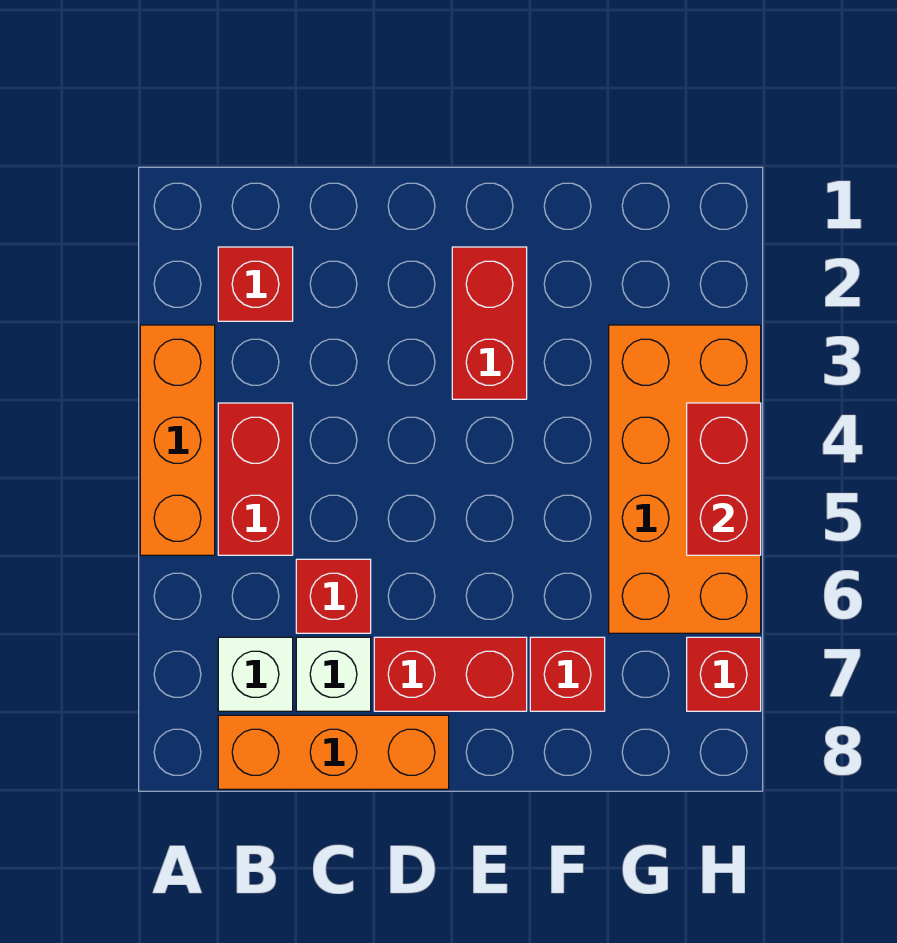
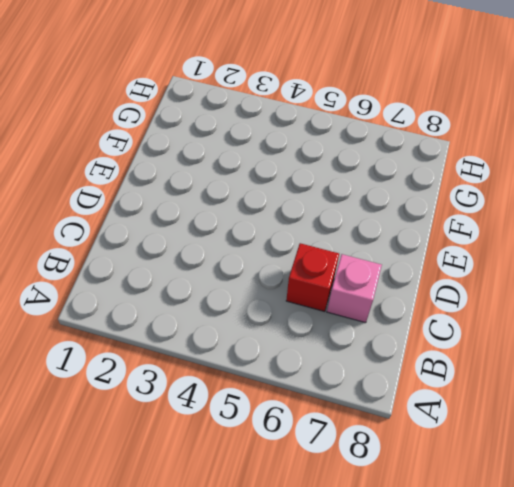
pink brick C7 level 1 -> white brick C7 level 1
none -> orange brick A3:A5 level 1
none -> red brick B2 level 1
none -> red brick B4:B5 level 1

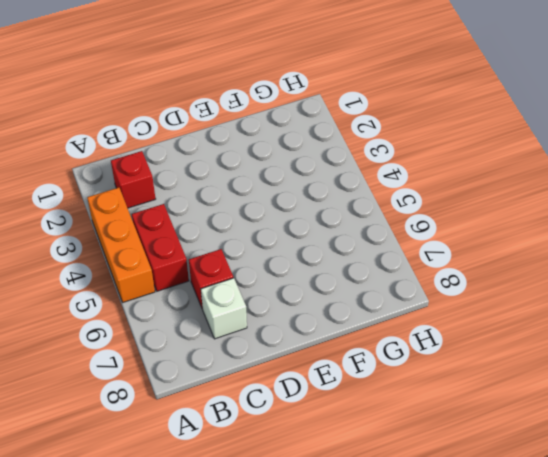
none -> white brick B7 level 1
none -> orange brick B8:D8 level 1
none -> red brick D7:E7 level 1

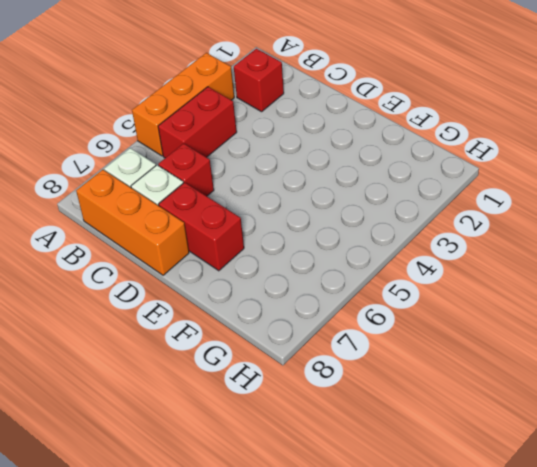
none -> red brick E2:E3 level 1
none -> red brick F7 level 1
none -> orange brick G3:H6 level 1

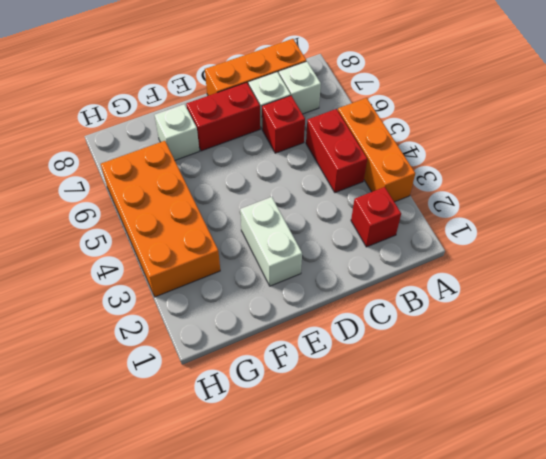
white brick E2:E3 level 1 -> red brick E2:E3 level 1
white brick F7 level 1 -> red brick F7 level 1
none -> red brick H7 level 1
none -> red brick H4:H5 level 2

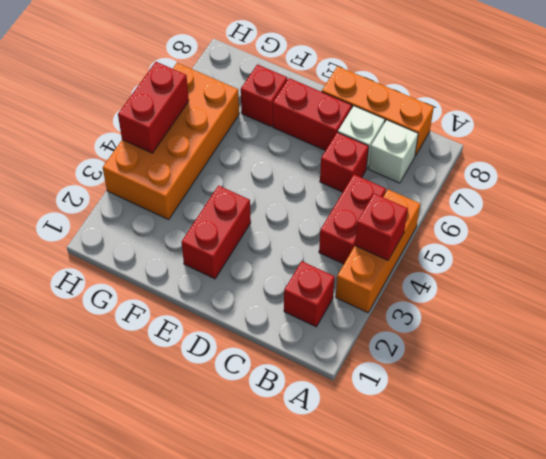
red brick A4 level 2 -> red brick H7 level 1

